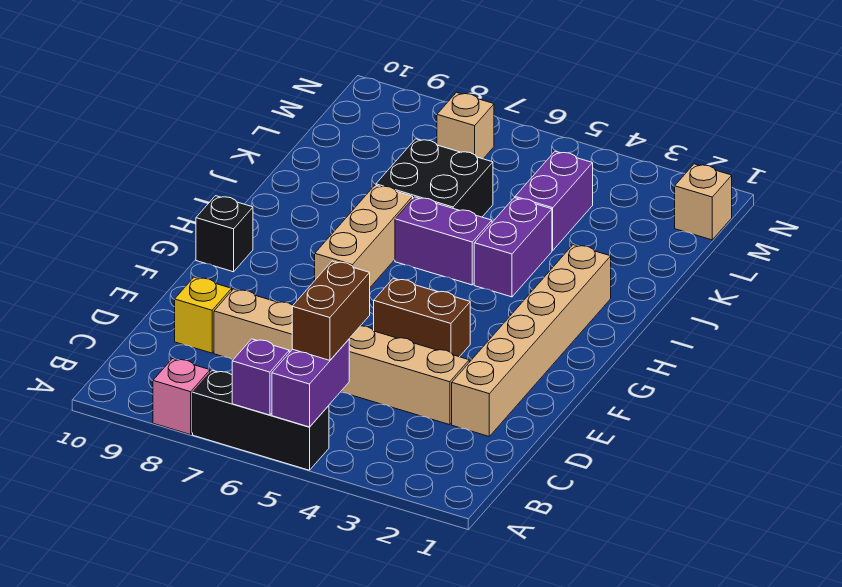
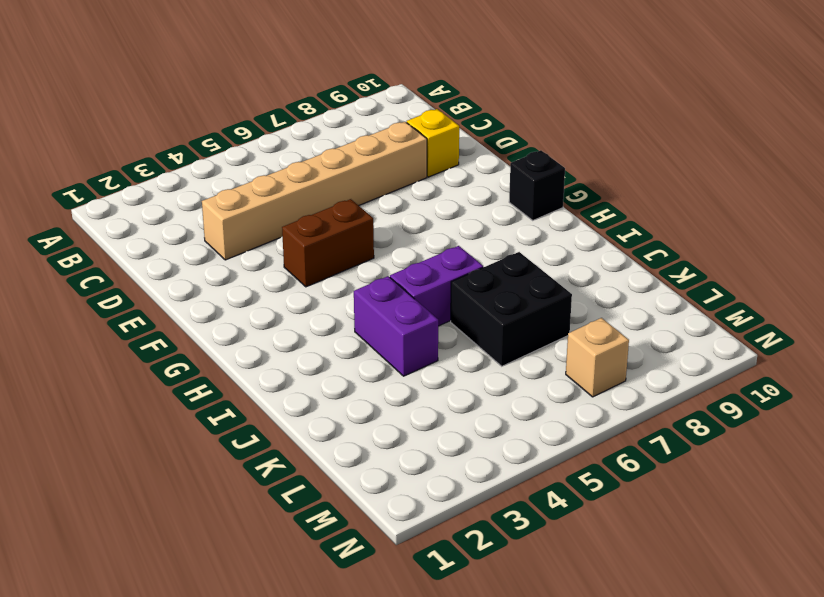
none -> black brick A5:A7 level 1
none -> pink brick A8 level 1
none -> tan brick D2:I2 level 1

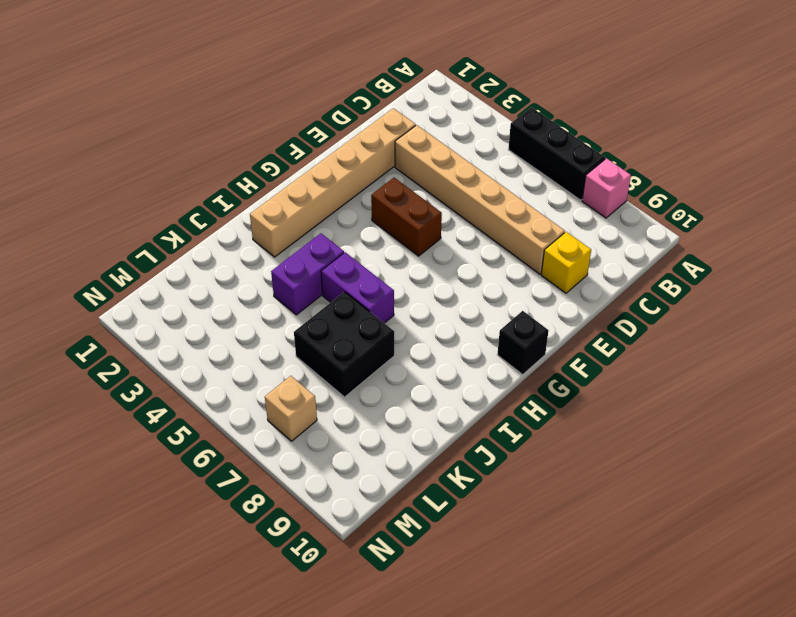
none -> tan brick G7:I7 level 1
none -> purple brick K4:L4 level 1
none -> tan brick M1 level 1

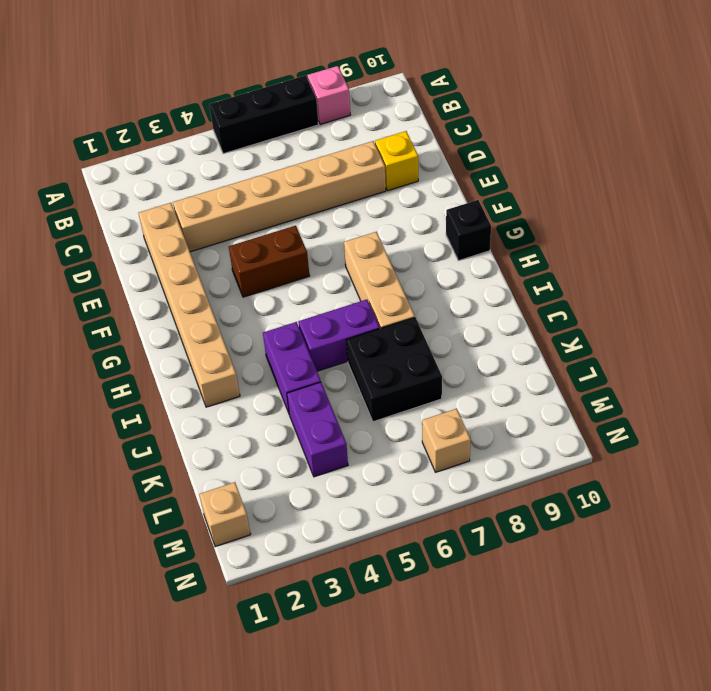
none -> purple brick A5:B5 level 2
none -> purple brick A6 level 2
none -> brown brick B5:C5 level 3

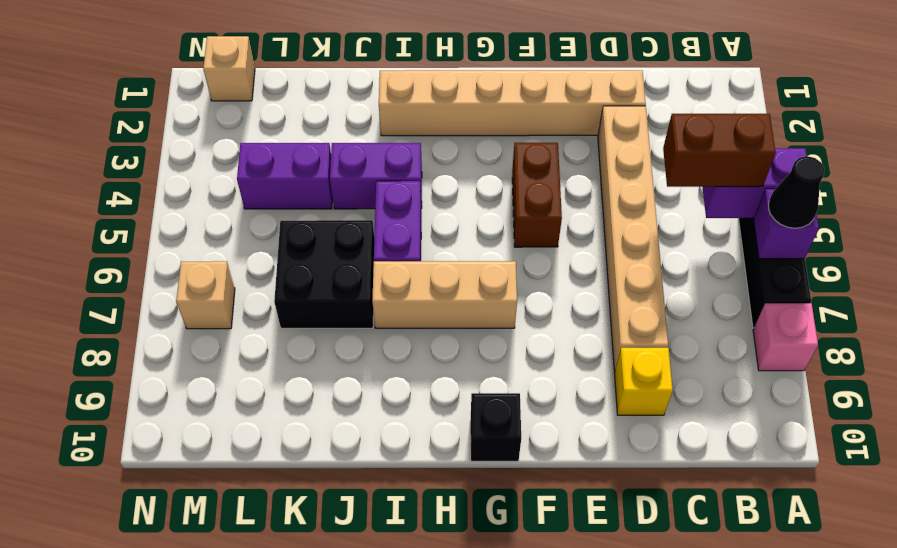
black cone A6 level 3 -> none

